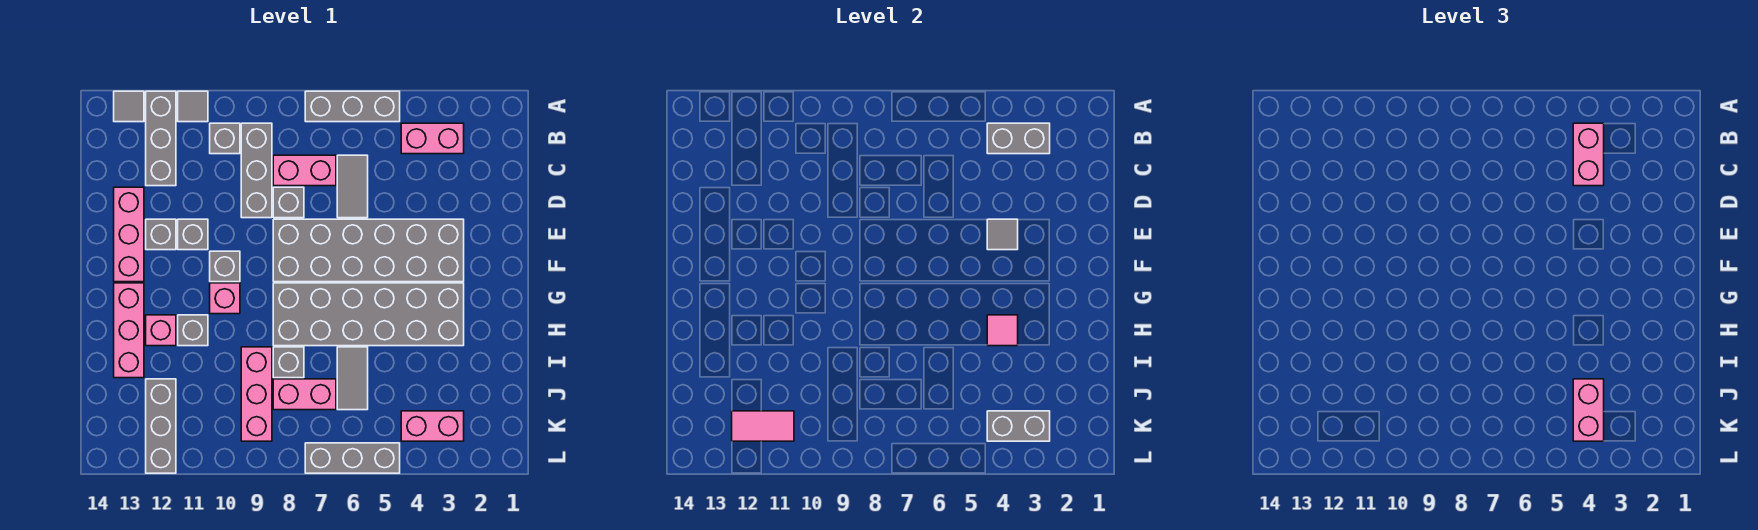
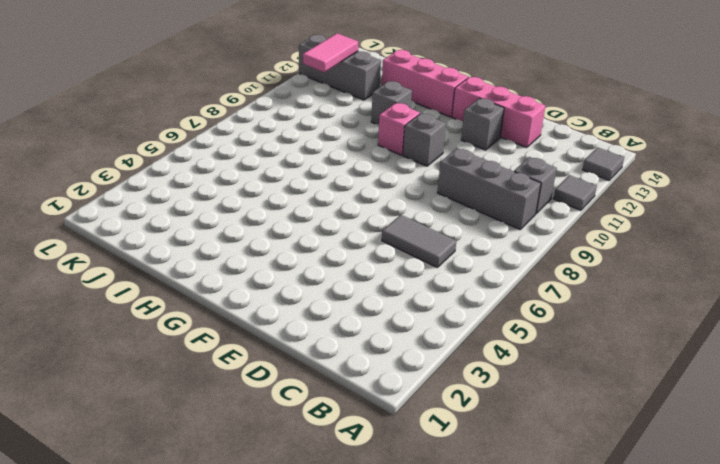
none -> grey brick A5:A7 level 1
none -> grey brick A12:C12 level 1
none -> pink brick B3:B4 level 1
none -> pink brick C7:C8 level 1

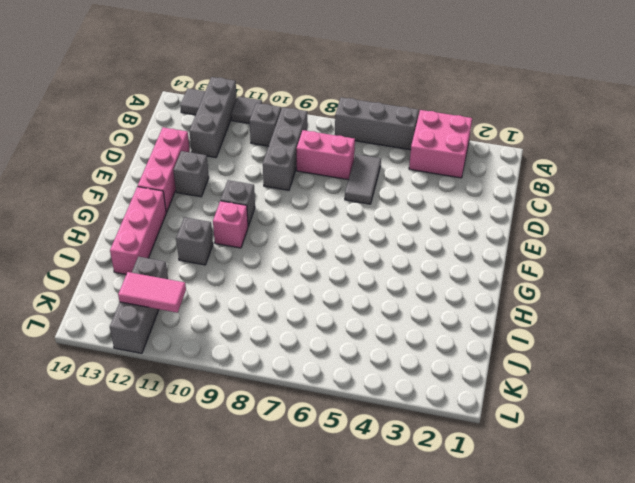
pink brick A3:B4 level 1 -> pink brick B3:B4 level 1
none -> grey brick D8 level 1
none -> grey brick E3:F8 level 1
none -> grey brick E11 level 1
none -> grey brick G3:H8 level 1

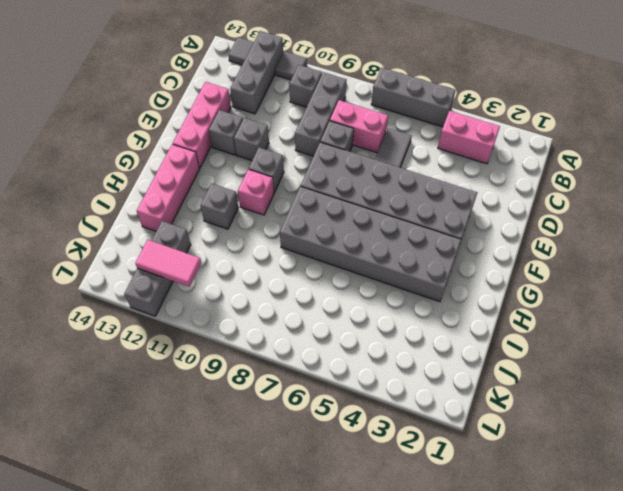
none -> pink brick H12 level 1
none -> grey tile I6:J6 level 1
none -> grey brick I8 level 1
none -> pink brick I9:K9 level 1

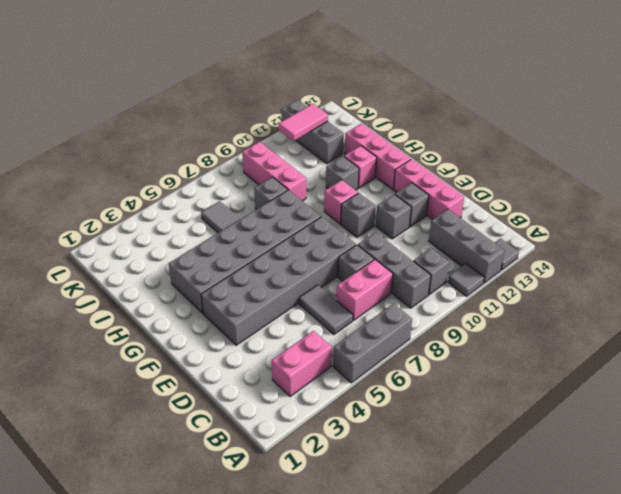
none -> pink brick J7:J8 level 1
none -> pink brick K3:K4 level 1
none -> grey brick L5:L7 level 1
none -> grey brick B3:B4 level 2

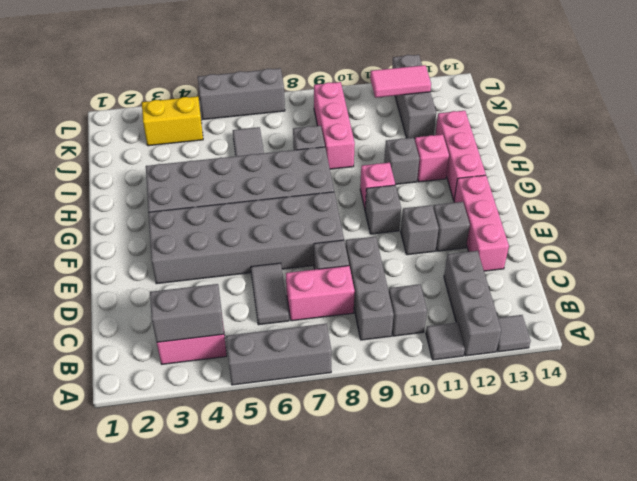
yellow brick K3:K4 level 1 -> pink brick K3:K4 level 1
none -> pink brick J7:J8 level 1
none -> grey tile E4 level 2
none -> pink tile H4 level 2
none -> grey brick K3:K4 level 2

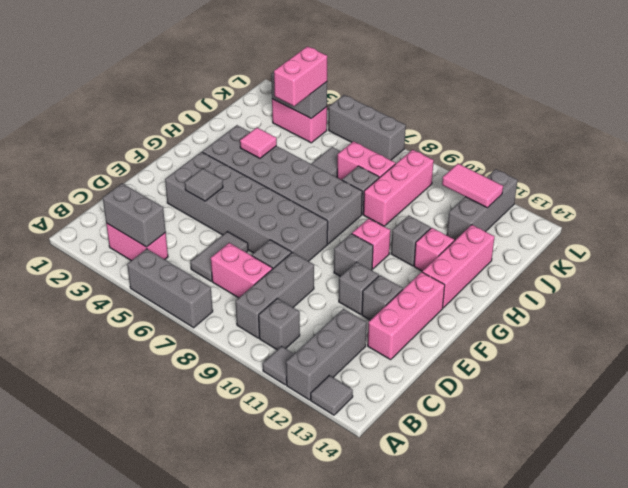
none -> pink brick B4:C4 level 3

